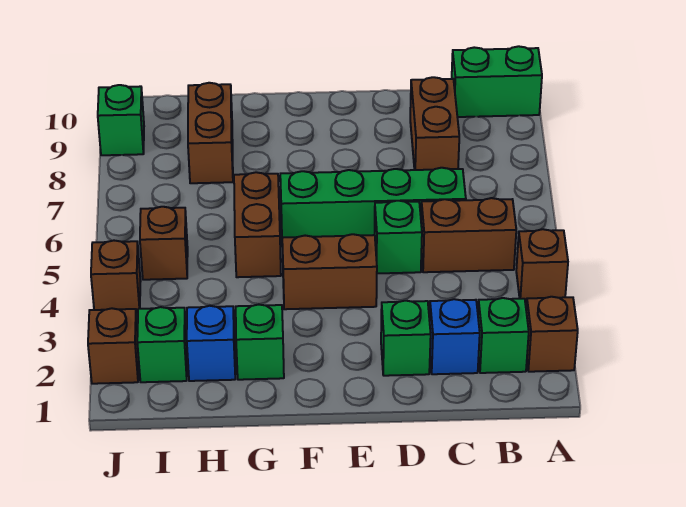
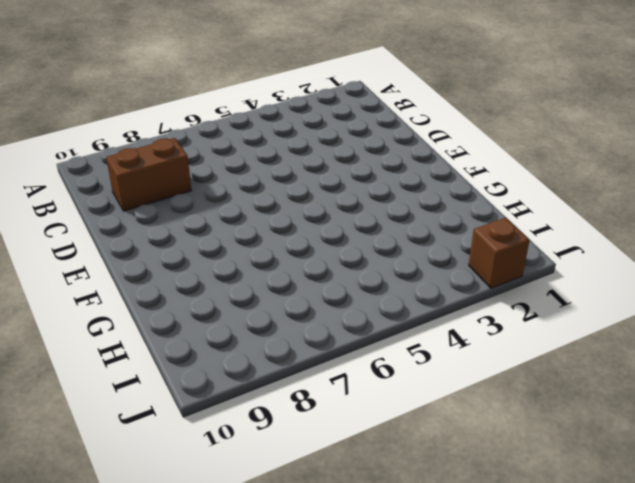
none -> brown brick A2 level 1
none -> brown brick A4 level 1
none -> green brick A10:B10 level 1

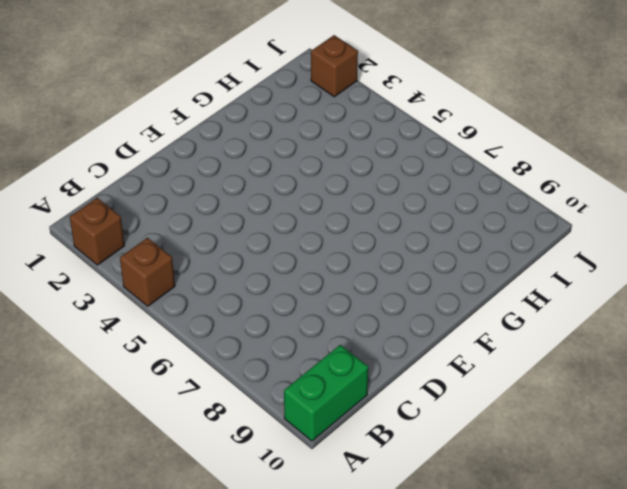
none -> green brick B2 level 1
none -> brown brick B5:C5 level 1
none -> blue brick C2 level 1

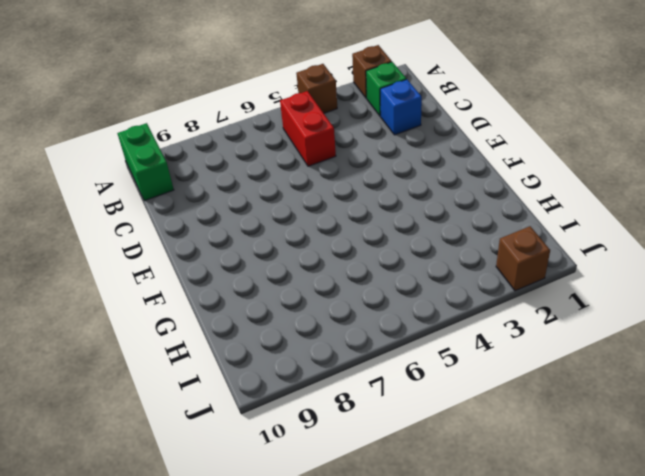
red brick B5:C5 level 1 -> brown brick B5:C5 level 1
none -> green brick C6:F6 level 1
none -> brown brick C8:C9 level 1
none -> green brick D2 level 1

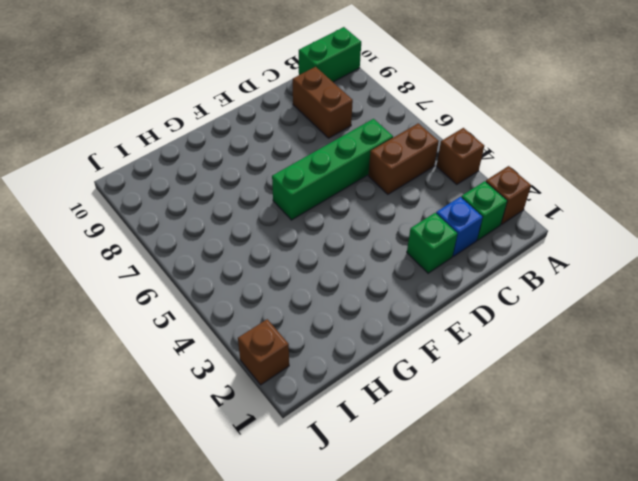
none -> green brick D5 level 1
none -> brown brick E4:F4 level 1
none -> green brick G2 level 1

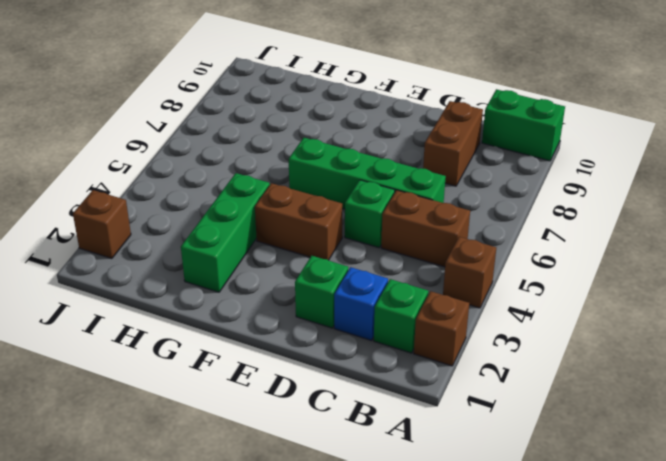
green brick G2:G4 level 1 -> green brick G2 level 1
none -> brown brick G5:G6 level 1
none -> blue brick H2 level 1
none -> brown brick H8:H9 level 1

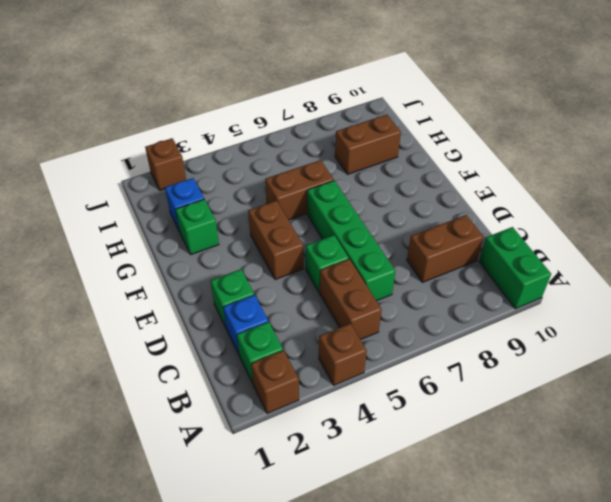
none -> green brick I2 level 1
none -> brown brick I5 level 1
none -> brown brick J4 level 1

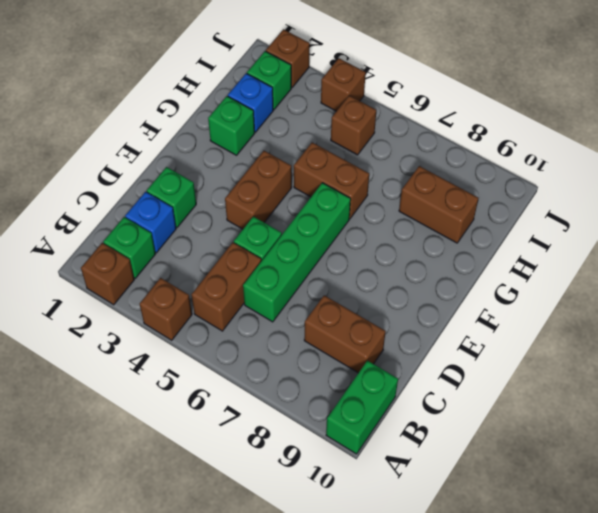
none -> green brick J9 level 1

